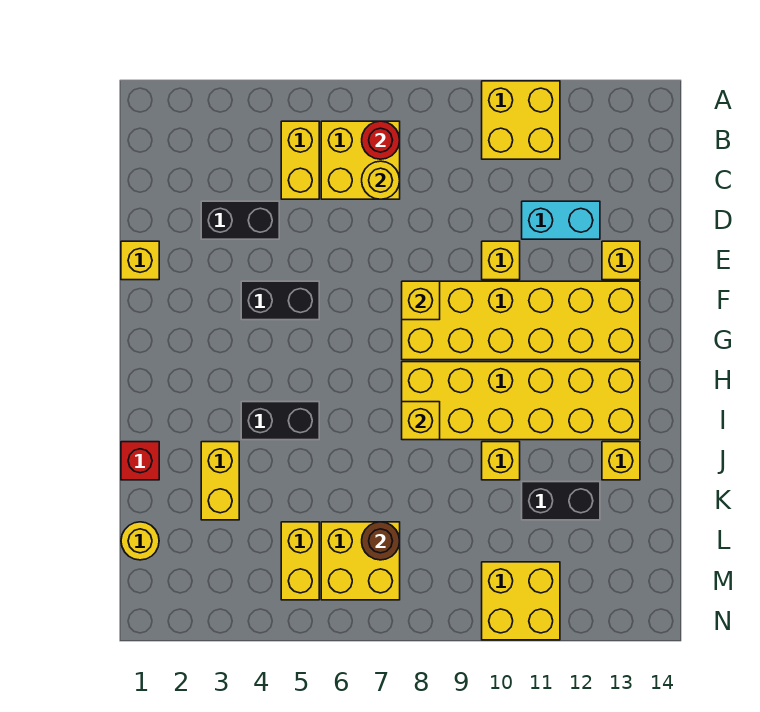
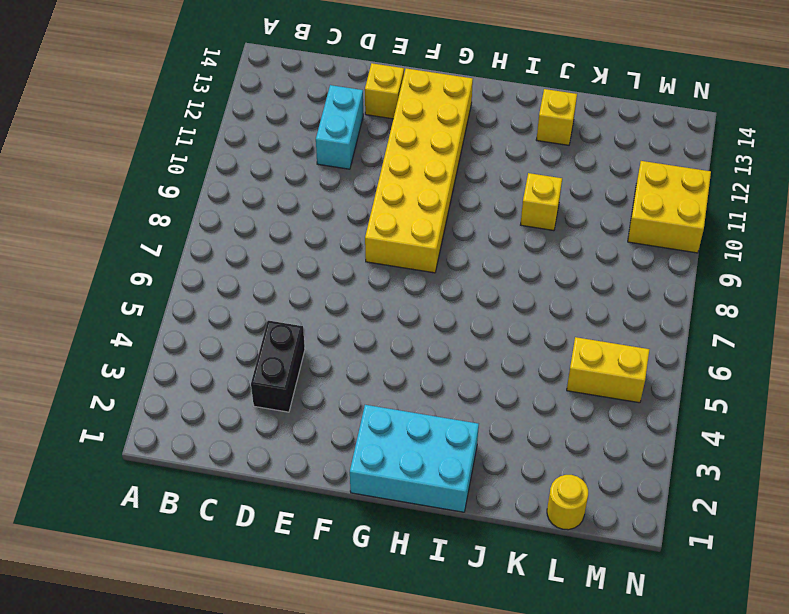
cyan brick G1:I2 level 1 -> none
none -> yellow brick A10:B11 level 1
none -> yellow brick B5:C5 level 1
none -> yellow brick B6:C7 level 1

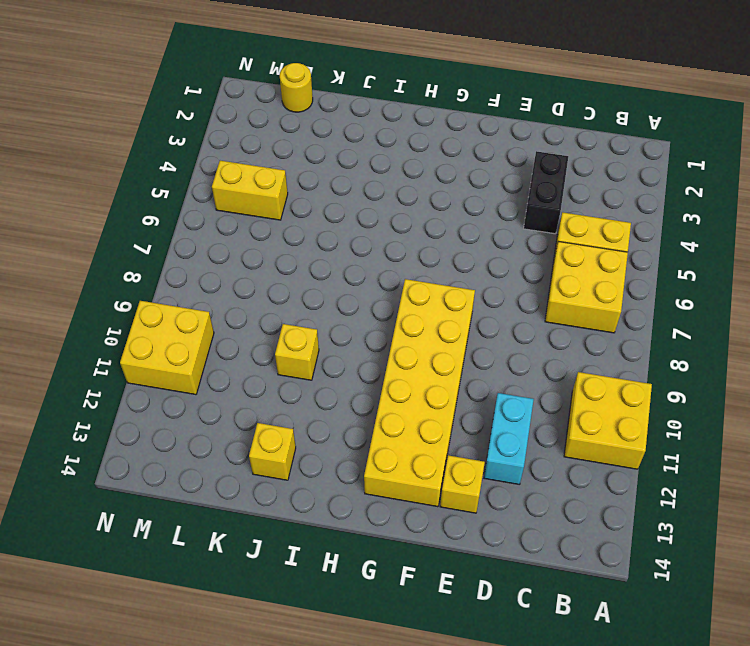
none -> yellow brick E1 level 1
none -> yellow brick E10 level 1
none -> black brick F4:F5 level 1

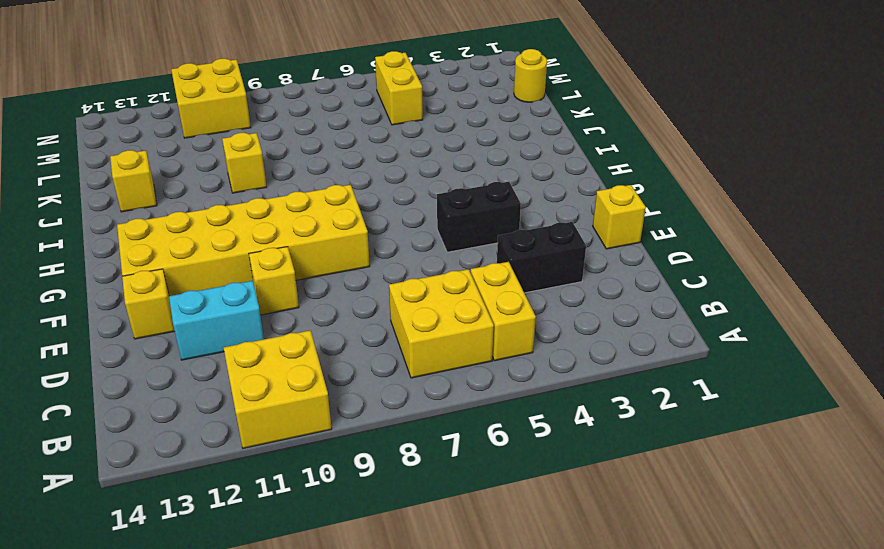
none -> yellow brick H8:I13 level 1
none -> black brick I4:I5 level 1
none -> red brick J1 level 1

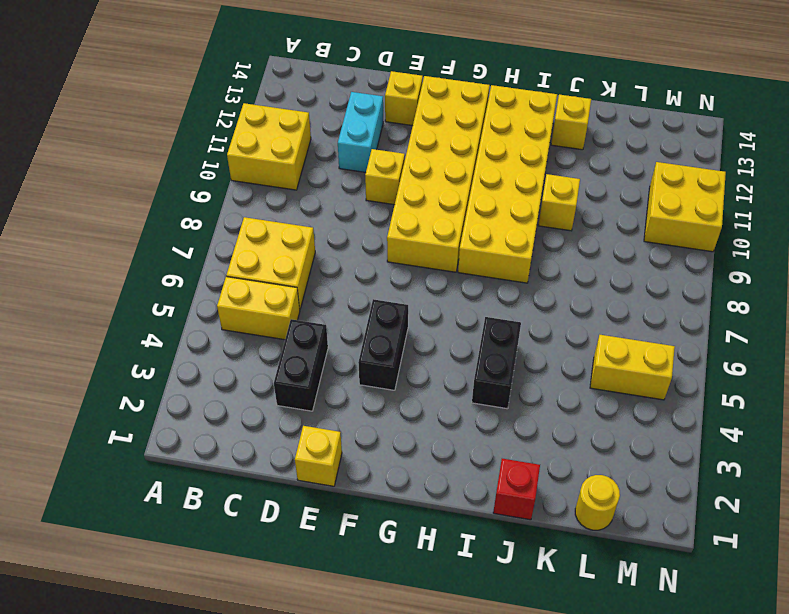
none -> yellow brick J3:K3 level 1
none -> black brick K11:K12 level 1
none -> yellow brick L6:M7 level 1

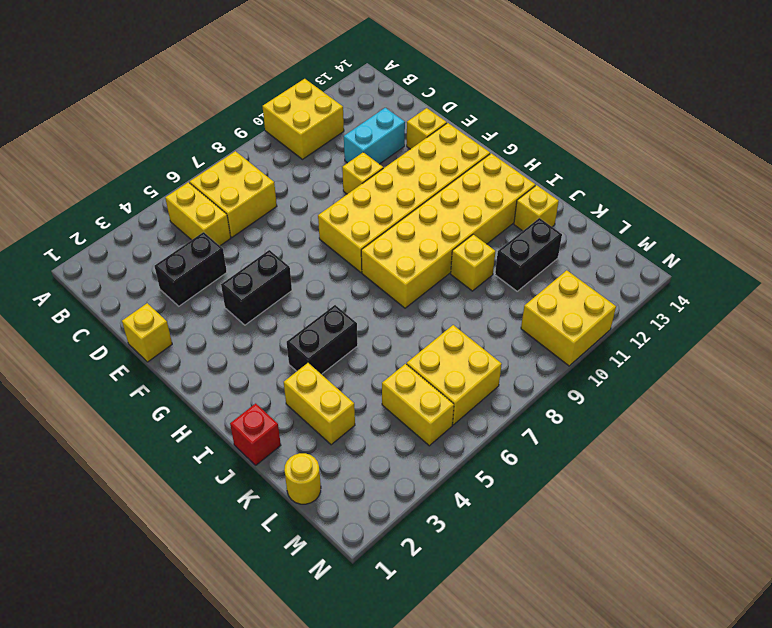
none -> red round brick B7 level 2
none -> yellow round brick C7 level 2
none -> yellow brick F8 level 2

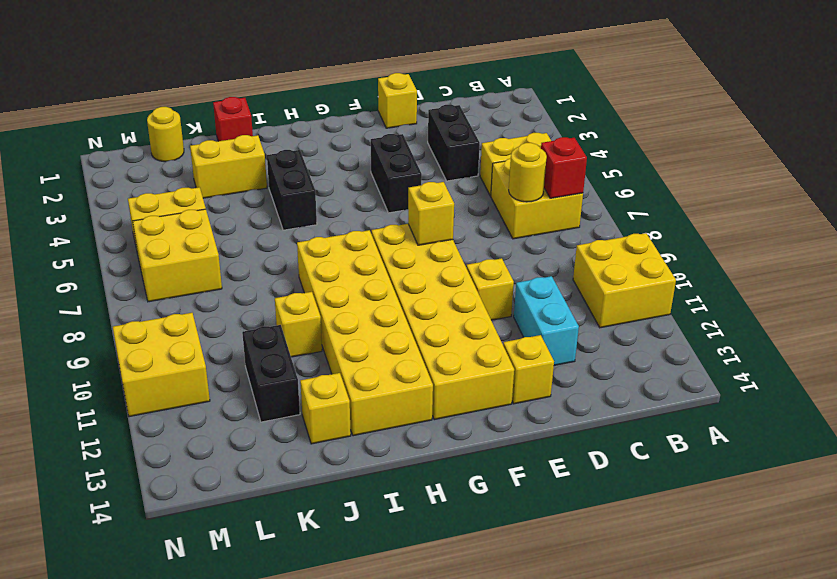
red brick B7 level 2 -> red round brick B7 level 2
none -> yellow brick I8 level 2
none -> brown round brick L7 level 2

